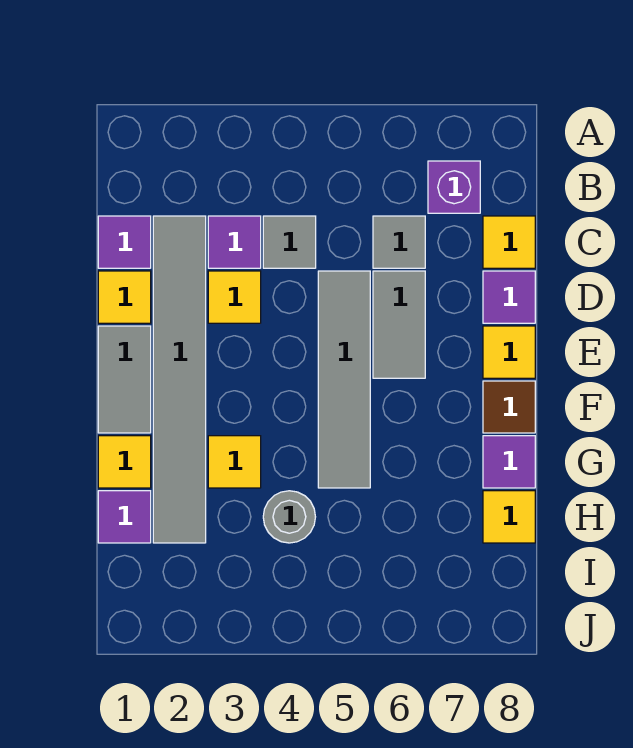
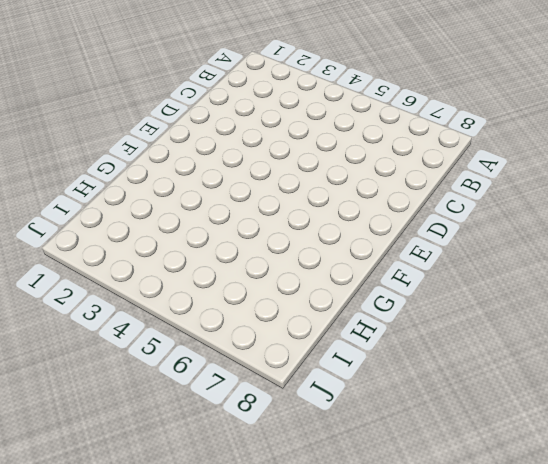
none -> purple brick B7 level 1
none -> purple tile C1 level 1
none -> grey tile C2:H2 level 1

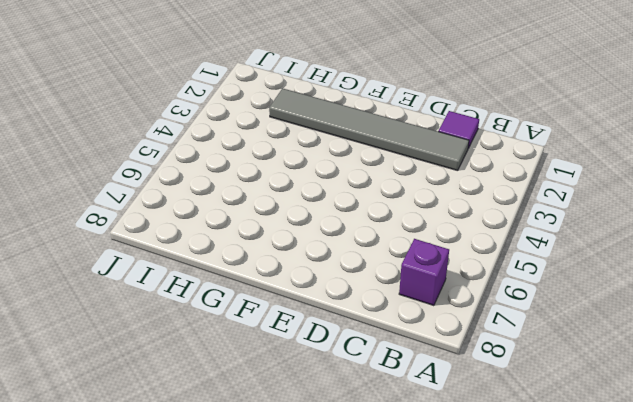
none -> purple tile C3 level 1
none -> grey tile C4 level 1
none -> grey tile C6 level 1

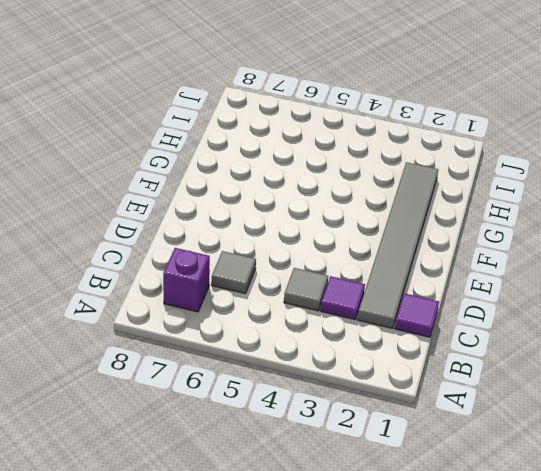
none -> yellow tile C8 level 1
none -> yellow tile D1 level 1
none -> yellow tile D3 level 1

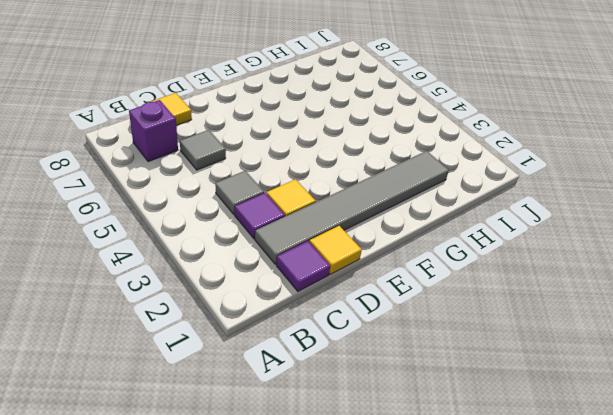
none -> grey tile D5:G5 level 1
none -> grey tile D6:E6 level 1
none -> purple tile D8 level 1

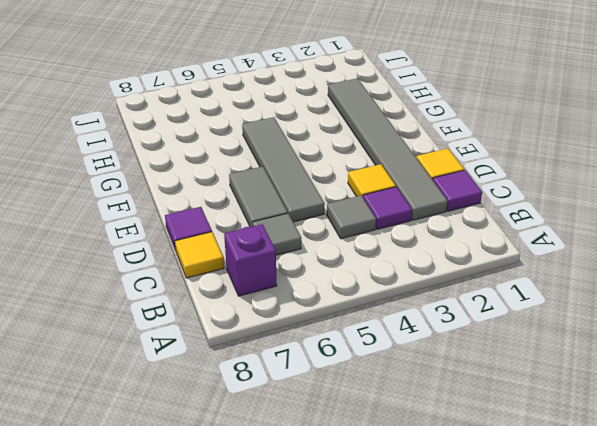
none -> grey tile E1:F1 level 1
none -> yellow tile E8 level 1
none -> brown tile F8 level 1

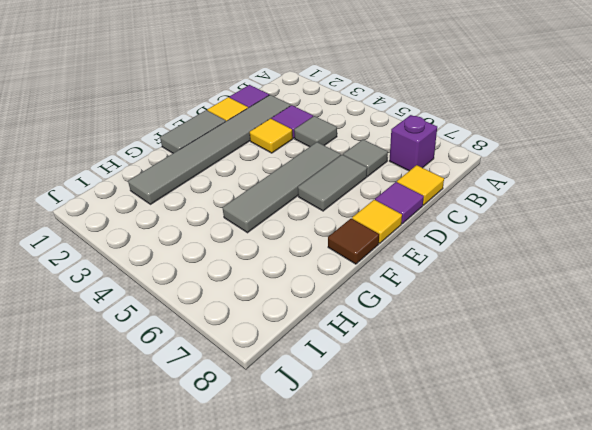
none -> yellow tile G1 level 1
none -> yellow tile G3 level 1
none -> purple tile G8 level 1

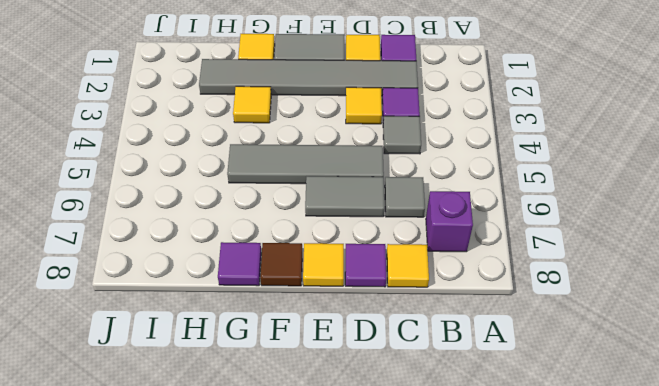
none -> purple tile H1 level 1
none -> grey round brick H4 level 1
none -> yellow tile H8 level 1

